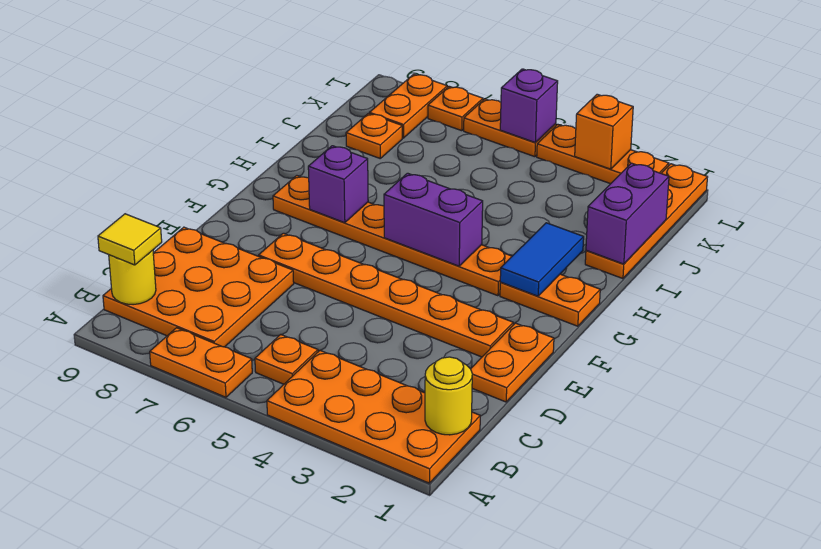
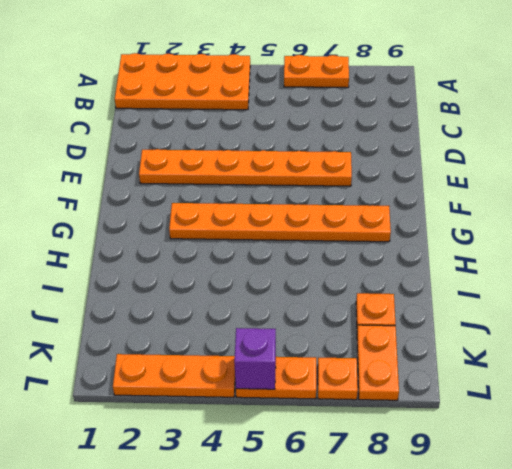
none -> orange plate B5 level 1
none -> orange plate B7:D9 level 1
none -> orange plate D1:E1 level 1

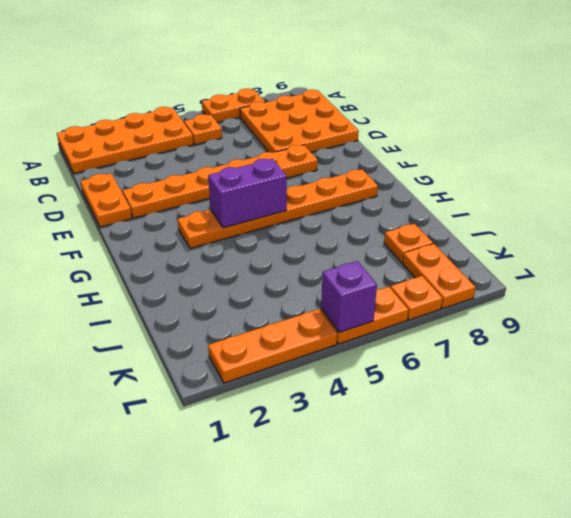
none -> orange plate G1:G2 level 1
none -> orange plate I1:L1 level 1
none -> yellow round brick B1 level 2

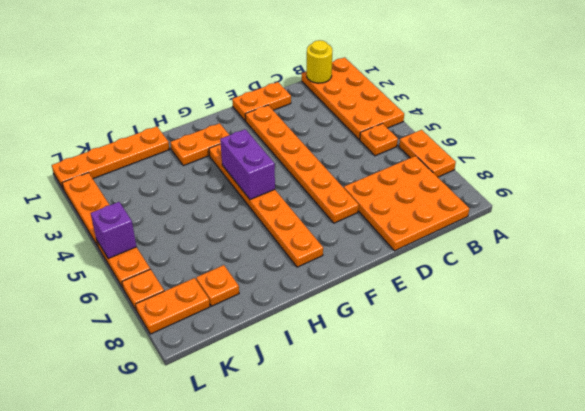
orange plate G2:H2 level 1 -> orange plate G1:G2 level 1
none -> yellow round brick B9 level 2
none -> blue tile G2:H2 level 2
none -> purple brick G7 level 2

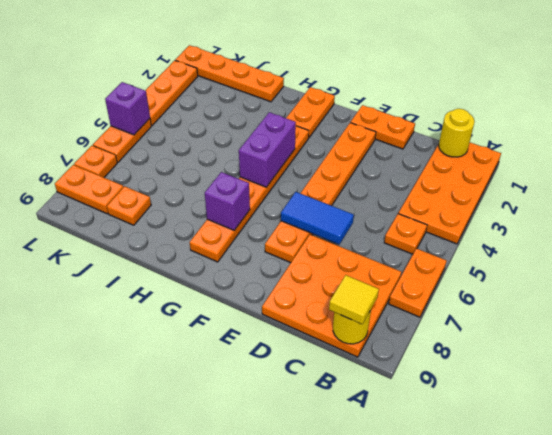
blue tile D6:E6 level 2 -> blue tile G2:H2 level 2
none -> purple brick I1:J1 level 2
none -> orange brick L3 level 2

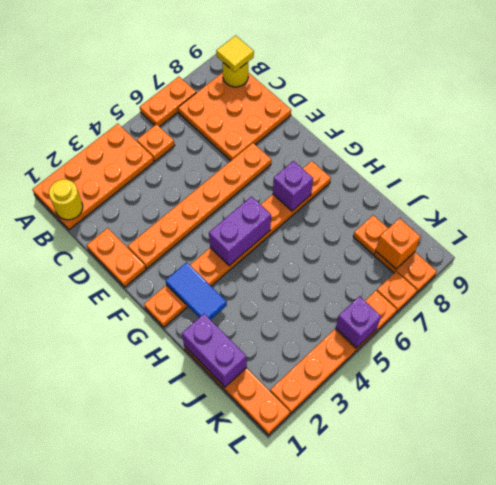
orange brick K8 level 2 -> orange brick L3 level 2

